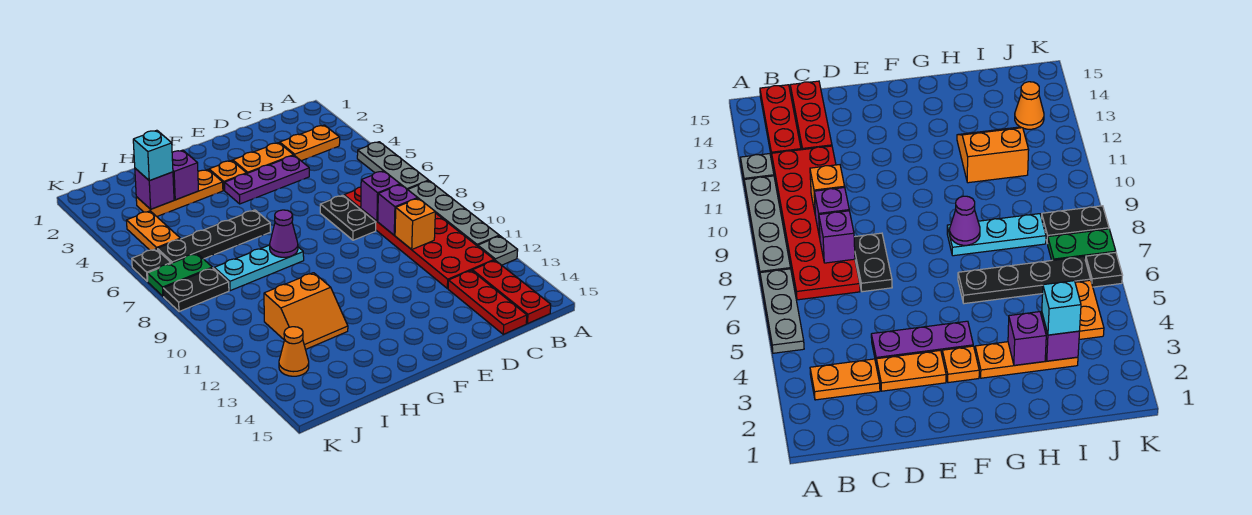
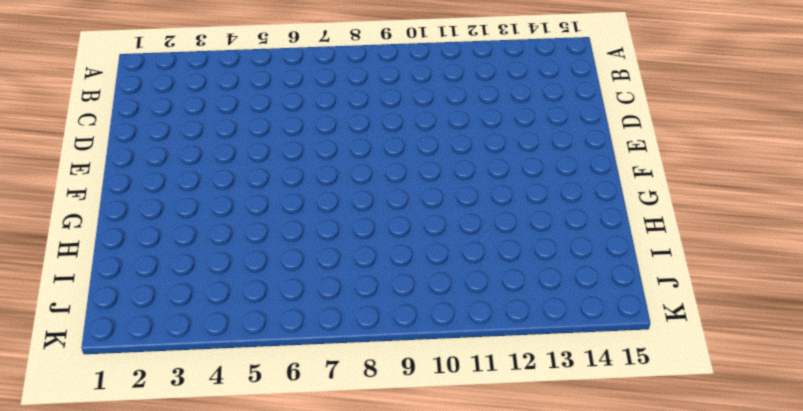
none -> grey plate A5:A7 level 1
none -> grey plate A8:A11 level 1
none -> grey plate A12 level 1

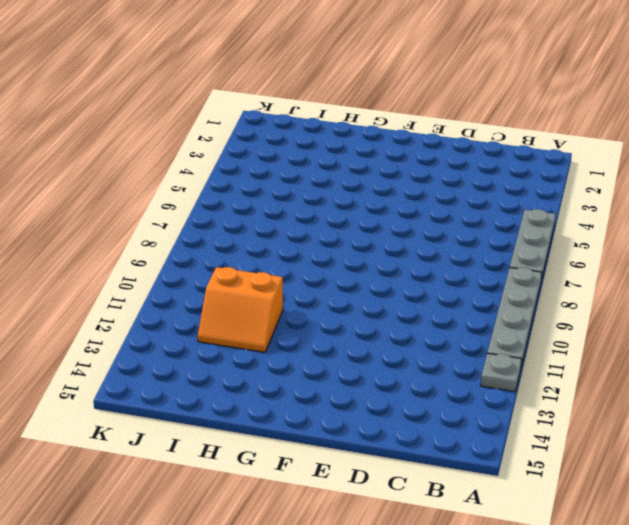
none -> orange plate B3:C3 level 1
none -> red plate B7:C12 level 1
none -> red plate B13:B15 level 1

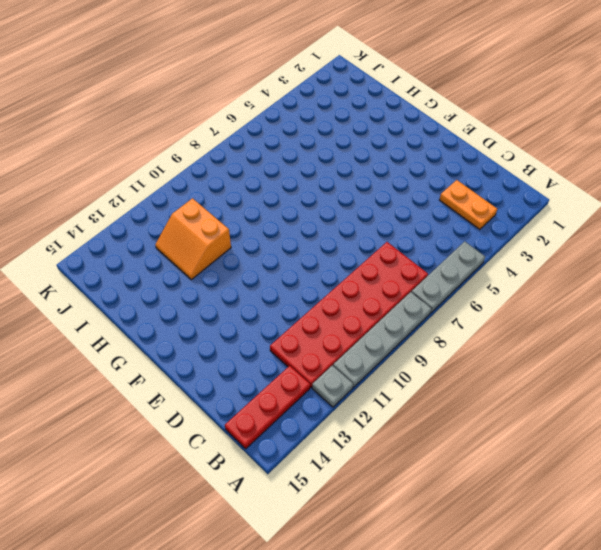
none -> red plate C13:C15 level 1
none -> orange plate D3:E3 level 1
none -> purple plate D4:F4 level 1

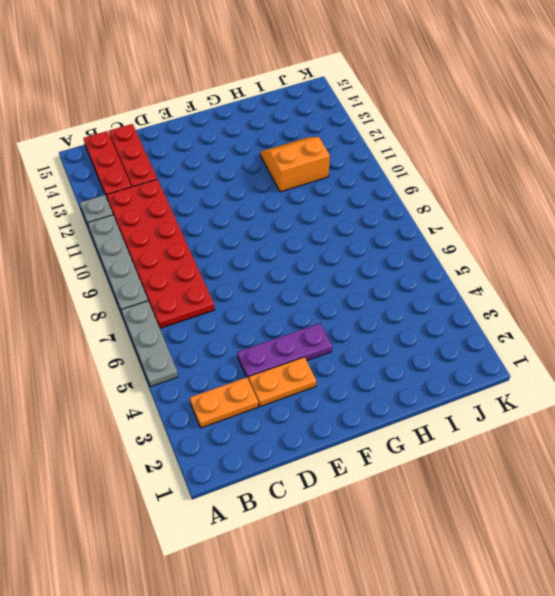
none -> black plate D7:D8 level 1
none -> orange plate F3 level 1
none -> orange plate G3:I3 level 1

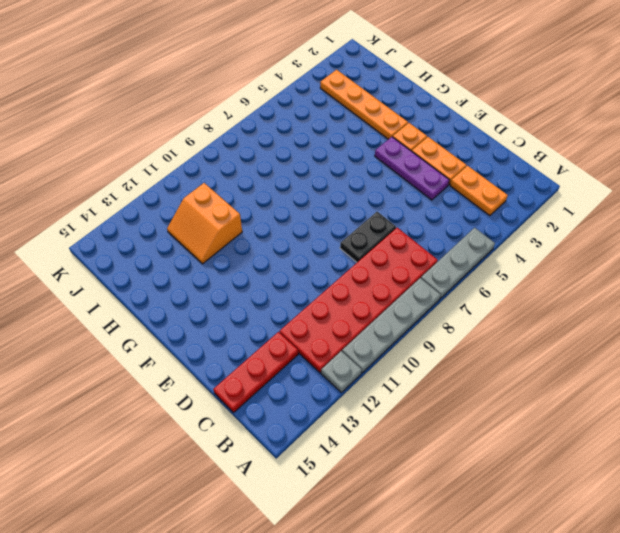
orange plate G3:J3 level 1 -> orange plate G3:I3 level 1
none -> red plate B13:B15 level 1
none -> black plate G6:J6 level 1
none -> cyan plate G8:I8 level 1

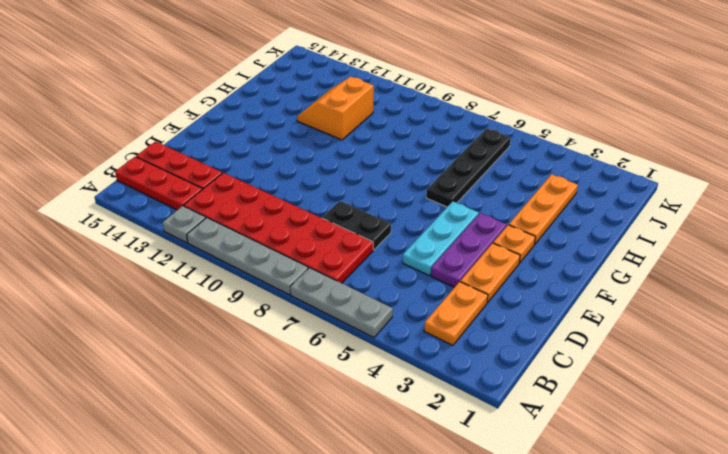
cyan plate D5:F5 level 1 -> cyan plate G8:I8 level 1
none -> orange plate J4:J5 level 1
none -> green plate J7:K7 level 1
none -> black plate J8:K8 level 1

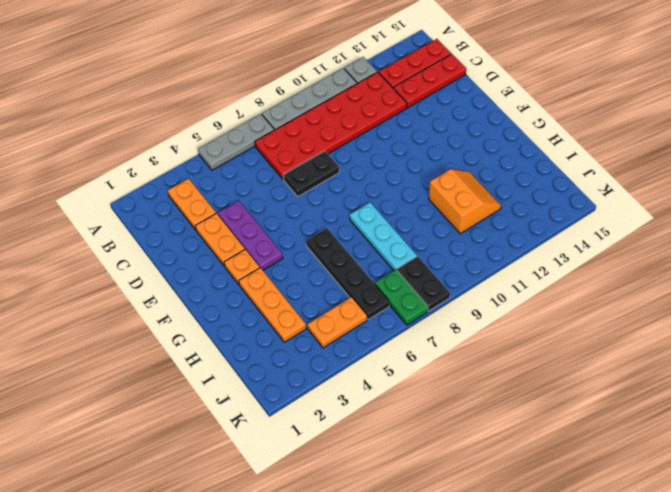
none -> orange cone J13 level 1
none -> black plate K6 level 1
none -> purple brick C8 level 2

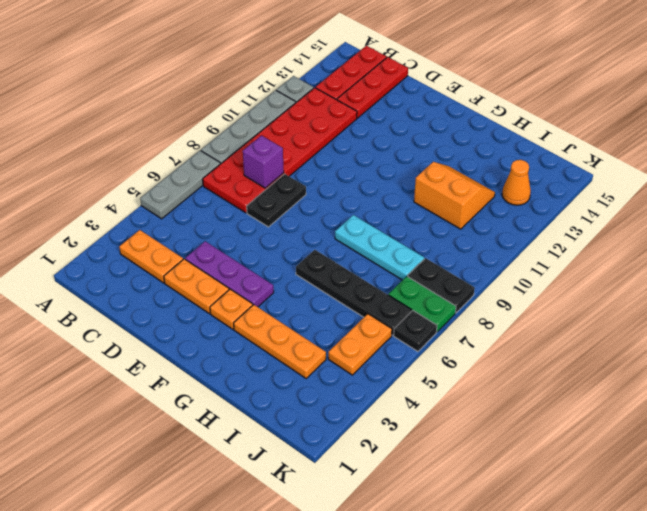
none -> purple brick C9 level 2
none -> orange brick C10 level 2
none -> purple cone G8 level 2

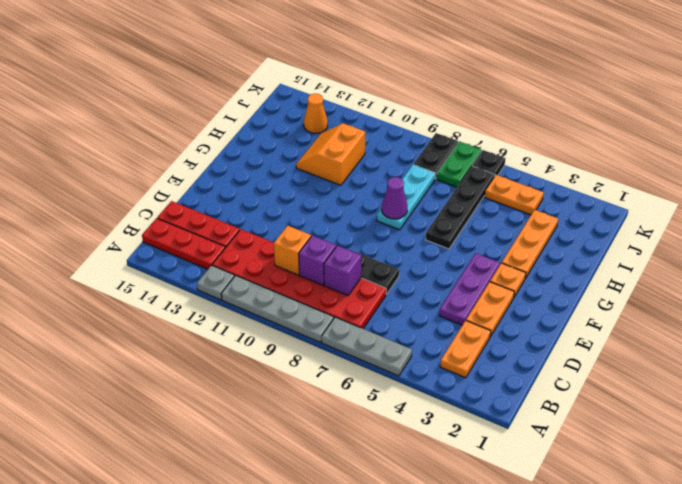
none -> purple brick H3 level 2
none -> purple brick I3 level 2
none -> cyan brick I3 level 3

